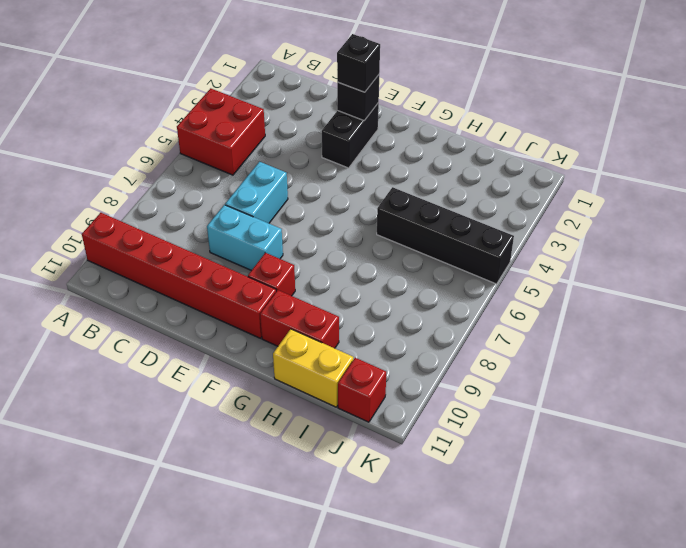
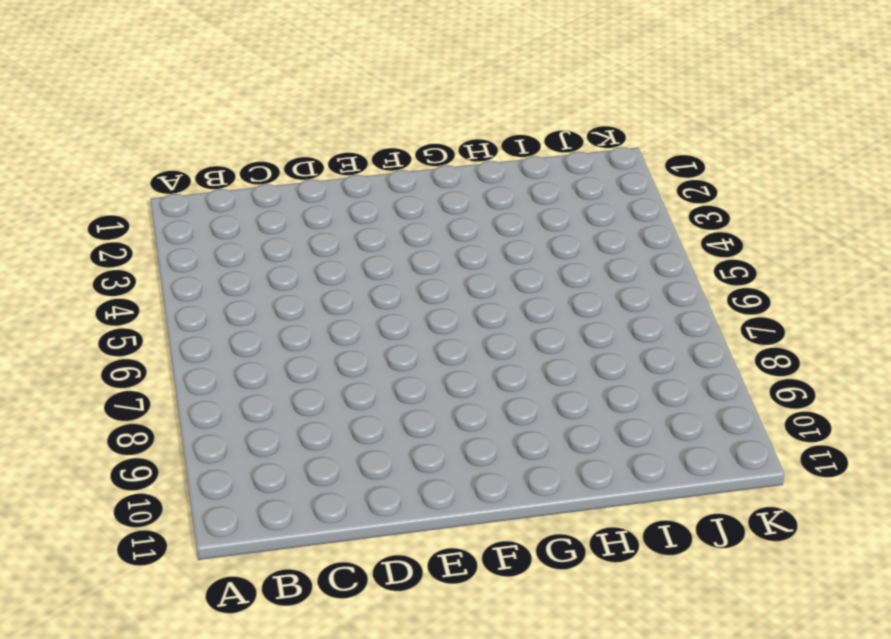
none -> red brick A4:B5 level 1
none -> red brick A10:F10 level 1
none -> cyan brick D6:D7 level 1

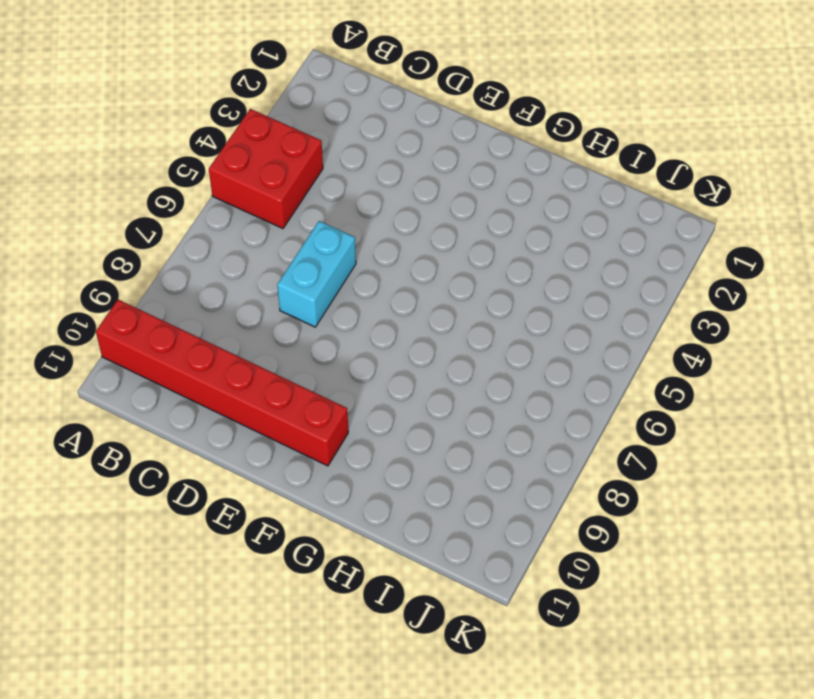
none -> cyan brick D8:E8 level 1
none -> black brick E2:E3 level 1
none -> red brick F9 level 1

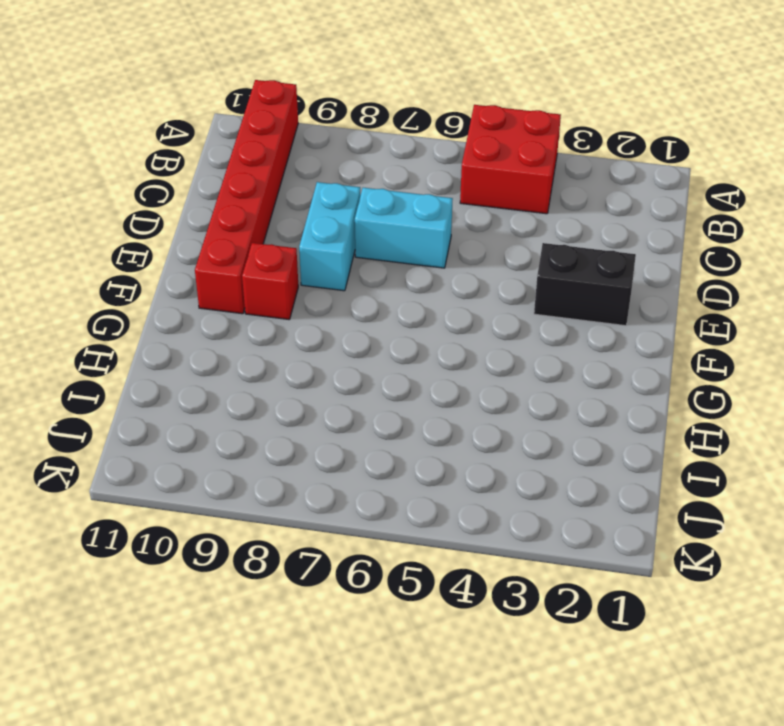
none -> red brick G10:H10 level 1
none -> black brick H5:K5 level 1
none -> yellow brick H11:I11 level 1

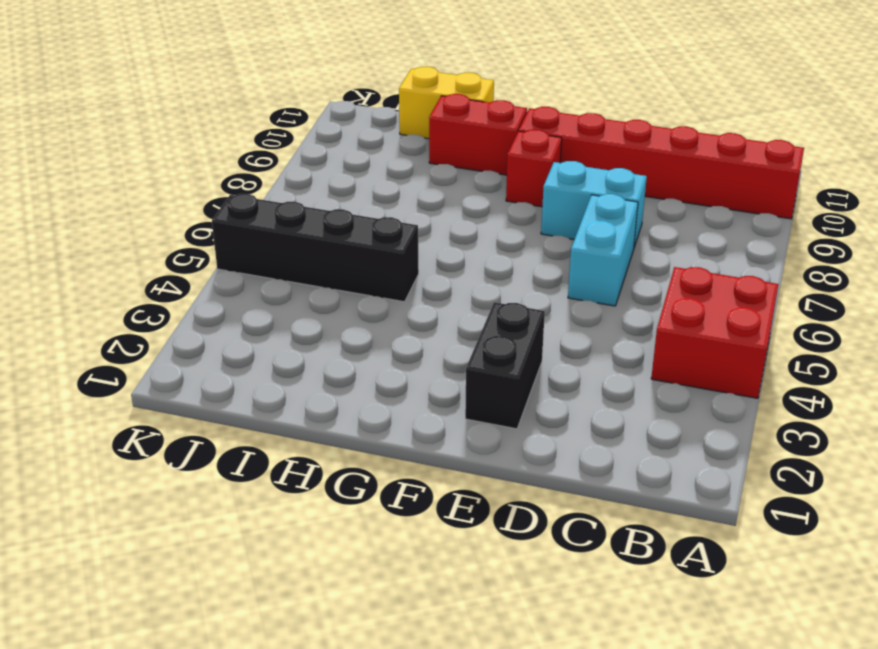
none -> red brick J11 level 1
none -> black brick E2 level 2
none -> black brick E2 level 3

